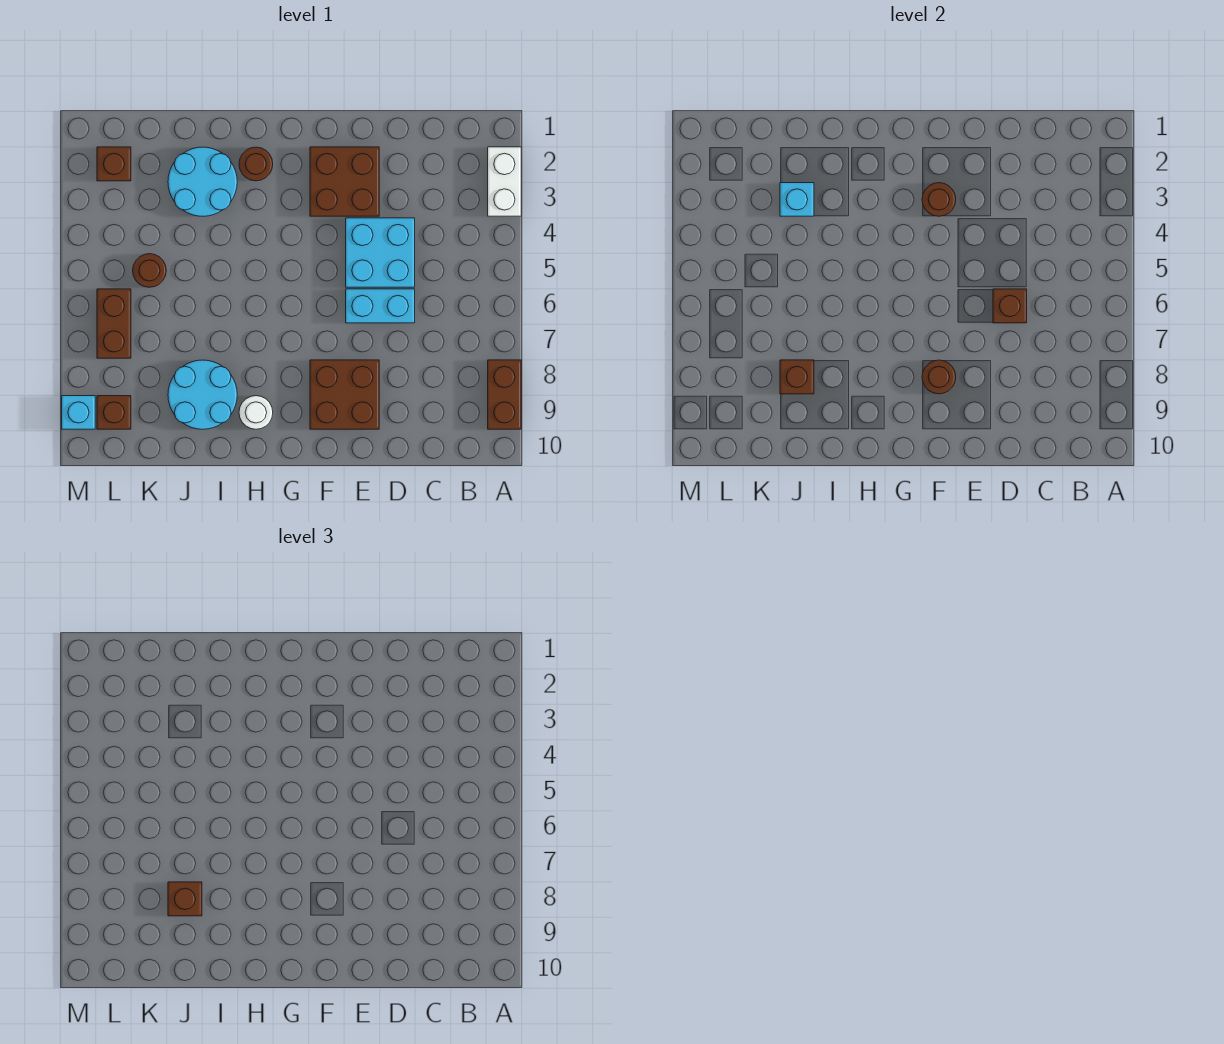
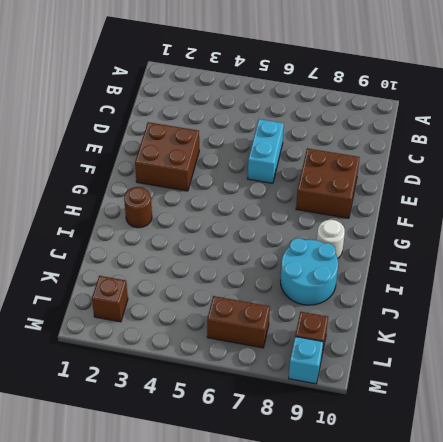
none -> white brick A2:A3 level 1
none -> brown brick A8:A9 level 1
none -> cyan brick D4:E5 level 1

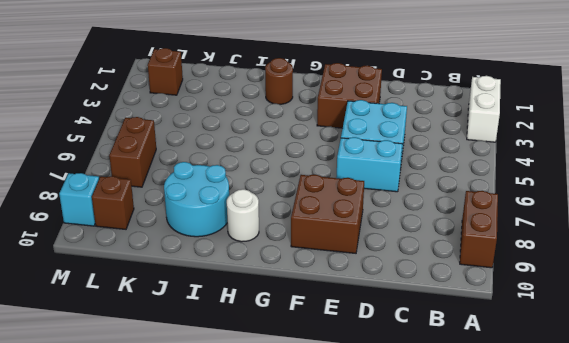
none -> cyan round brick I2:J3 level 1
none -> brown round brick K5 level 1
none -> brown brick D6 level 2

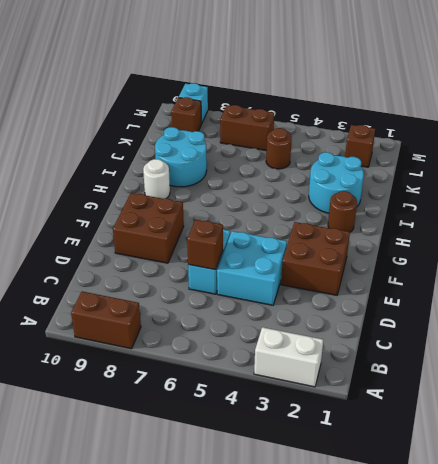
none -> brown round brick F3 level 2
none -> brown round brick F8 level 2
none -> cyan brick J3 level 2

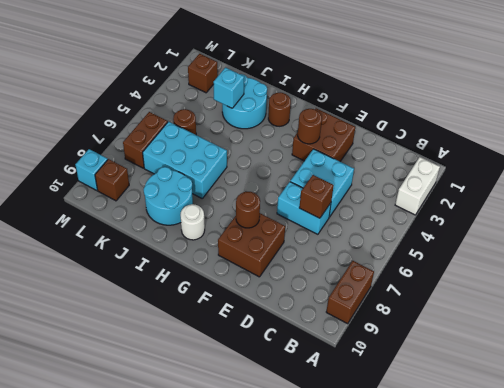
cyan brick I6:K7 level 1 -> none
none -> brown brick J8 level 2
none -> brown brick J8 level 3

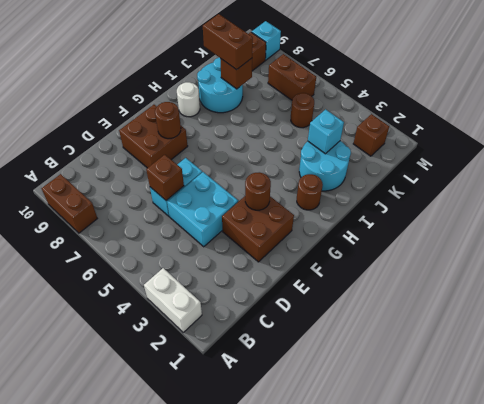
brown brick J8:J9 level 3 -> brown brick J8 level 3

